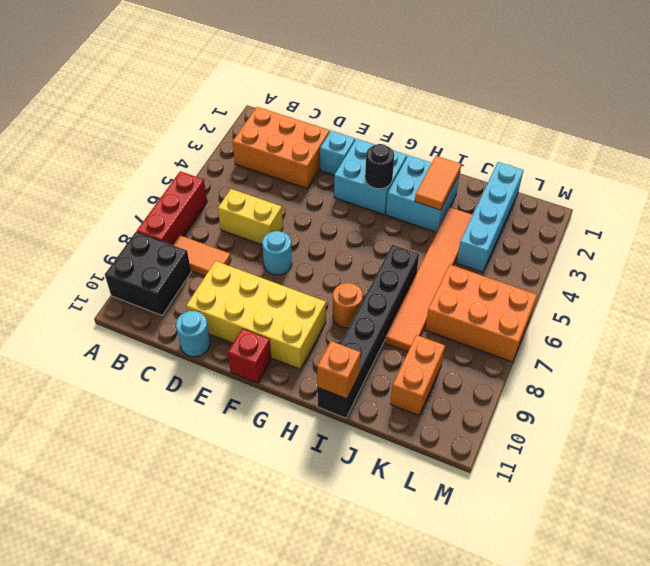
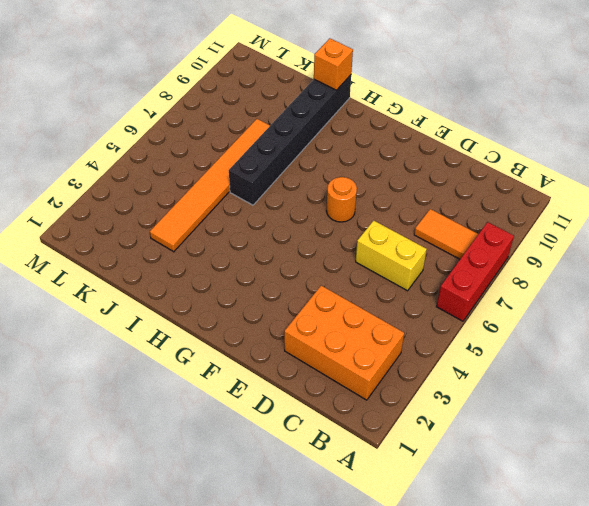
orange round brick F7 level 1 -> orange round brick H8 level 1
none -> black brick A9:B10 level 1
none -> yellow brick D9:G10 level 1
none -> cyan round brick D11 level 1

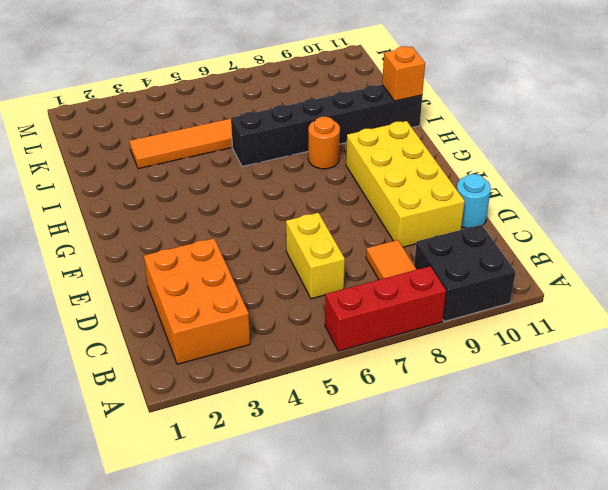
none -> cyan brick E2 level 1
none -> cyan round brick E7 level 1
none -> cyan brick F2:G3 level 1

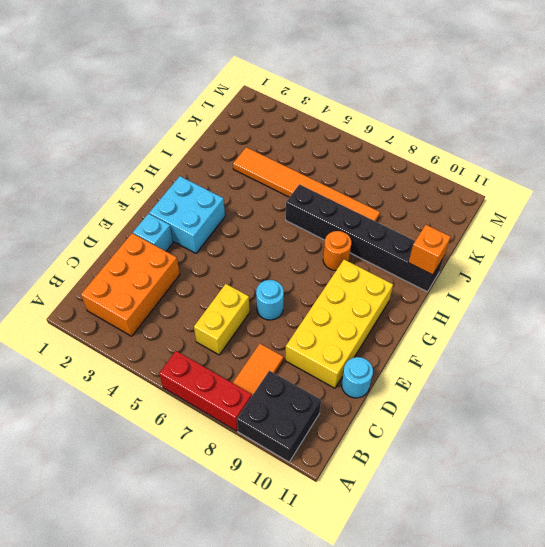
none -> red brick F11 level 1
none -> cyan brick H2:I3 level 1
none -> cyan brick K1:K4 level 1

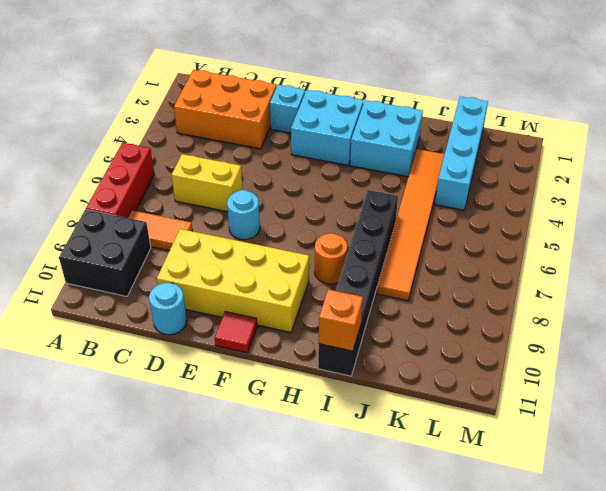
red tile F11 level 1 -> red brick F11 level 1
none -> orange brick K6:M7 level 1
none -> orange brick K9:K10 level 1
none -> black round brick G3 level 2

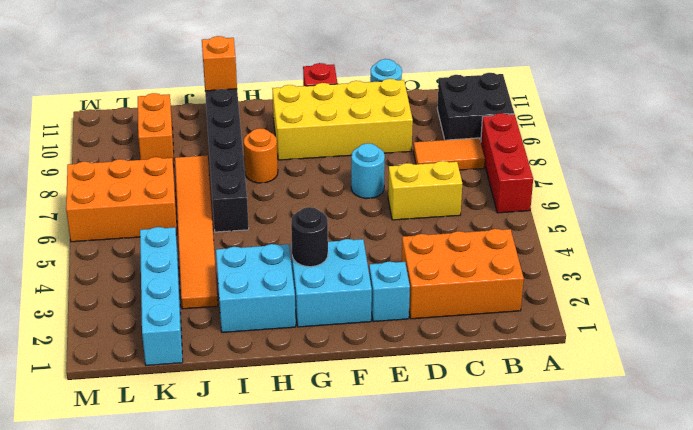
none -> orange tile I2:I3 level 2

